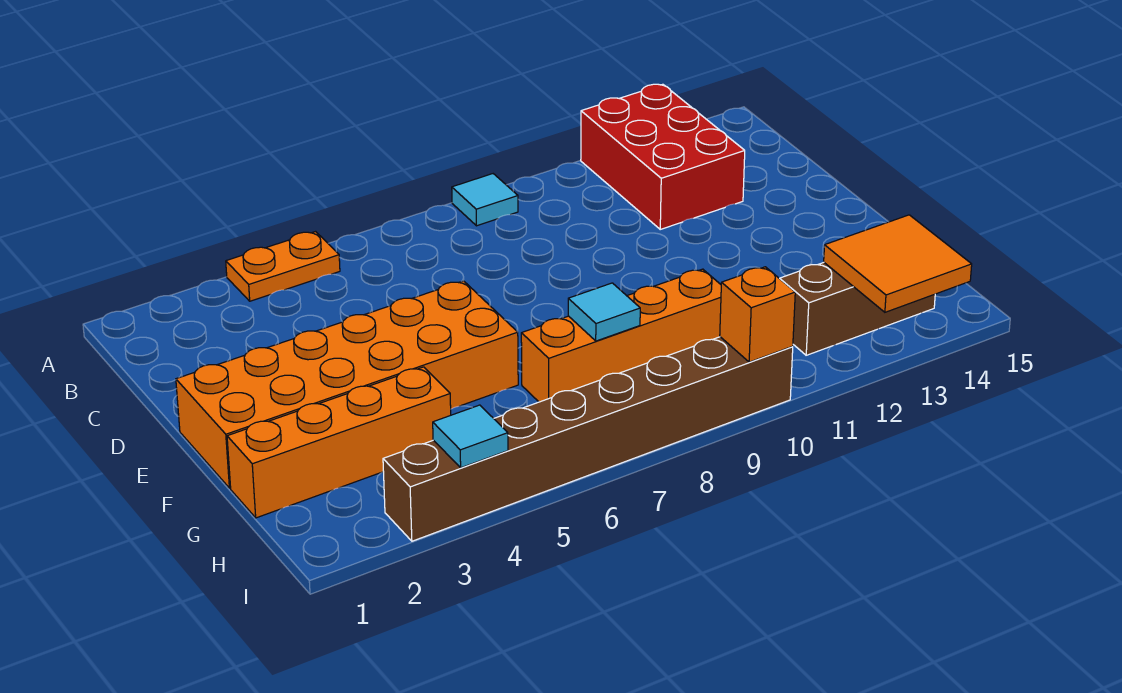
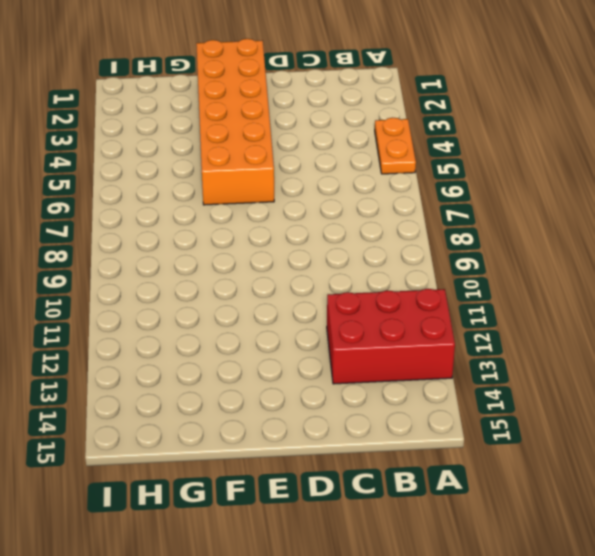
none -> cyan tile A9 level 1
none -> orange brick G1:G4 level 1
none -> orange brick G7:G10 level 1

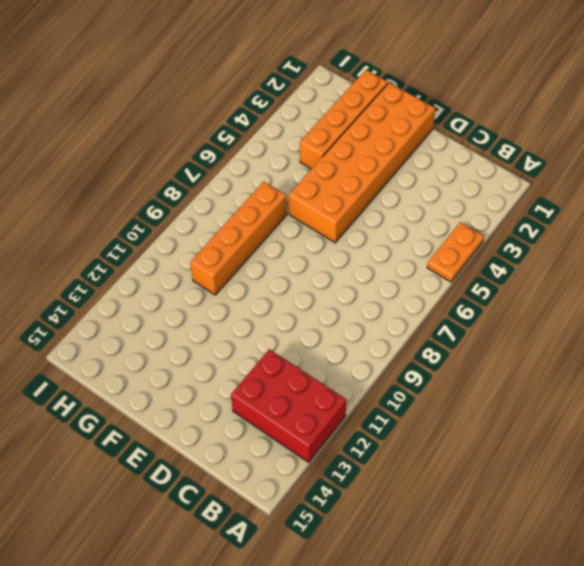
none -> cyan tile A9 level 1
none -> brown brick H12:H14 level 1
none -> brown brick I3:I10 level 1

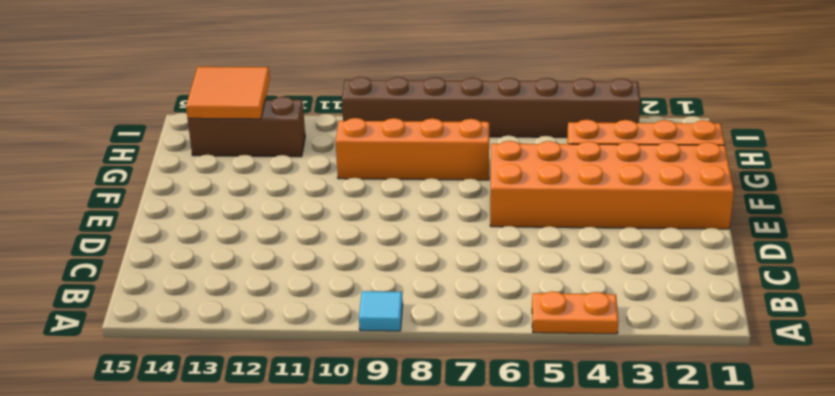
none -> red brick A12:C13 level 1
none -> cyan tile G8 level 2
none -> cyan tile I4 level 2

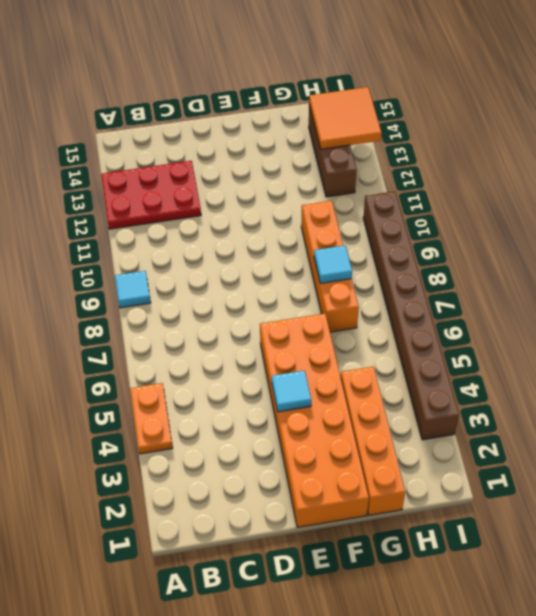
red plate A12:C13 level 1 -> red brick A12:C13 level 1
cyan tile E4 level 2 -> cyan tile I4 level 2
none -> orange brick I10 level 2

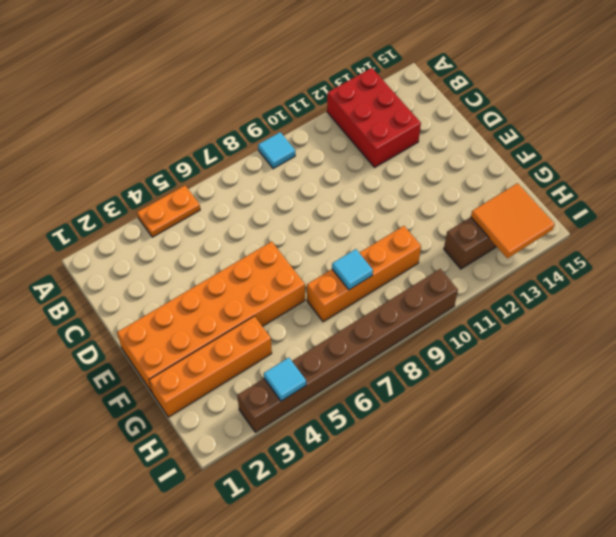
none -> orange brick I10 level 2

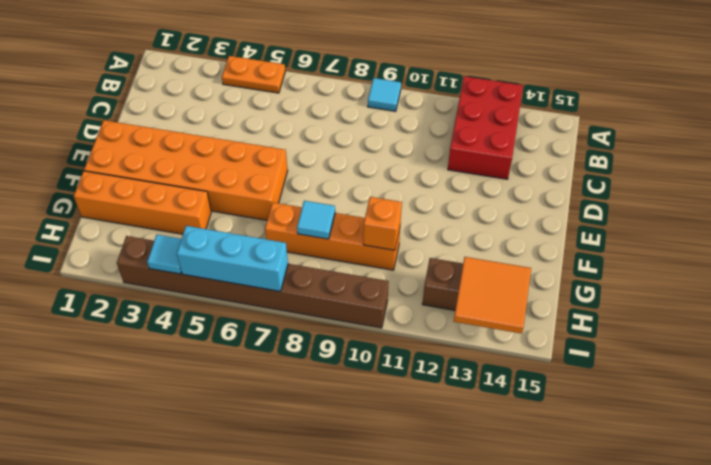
orange brick G10 level 2 -> orange brick I10 level 2
cyan brick I5:I7 level 2 -> none

